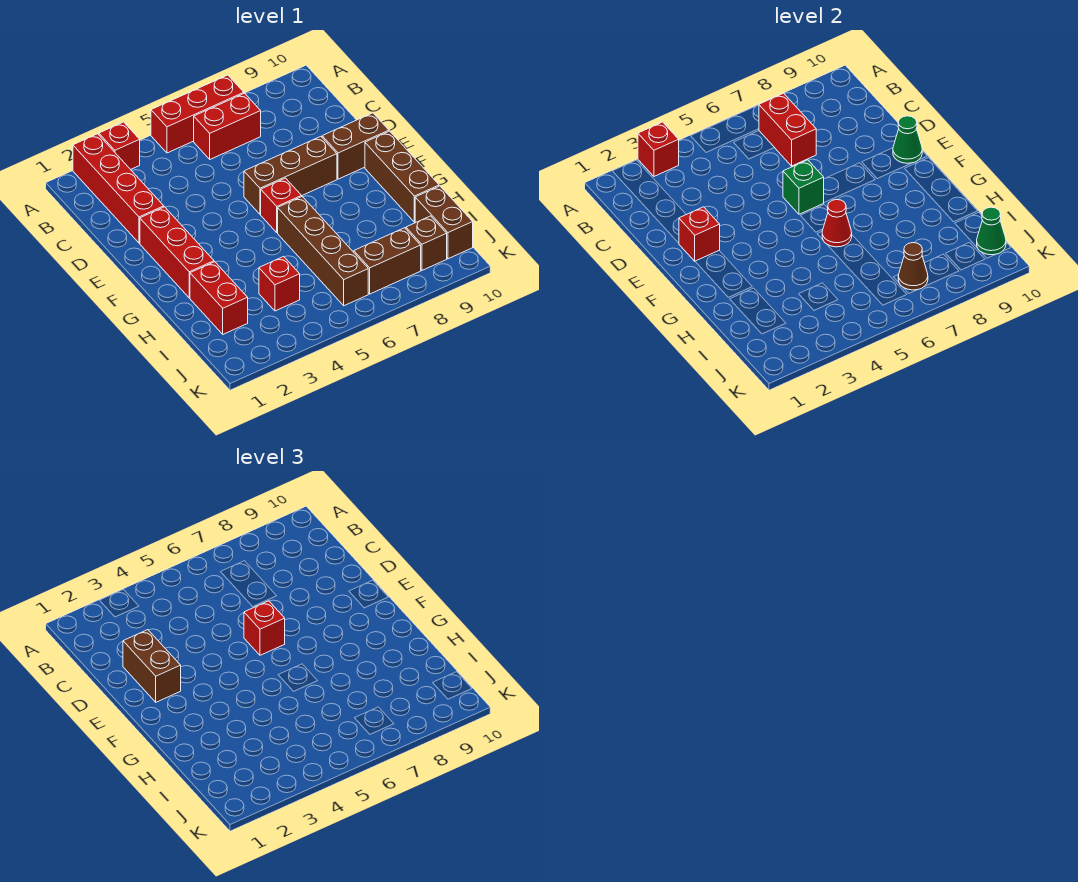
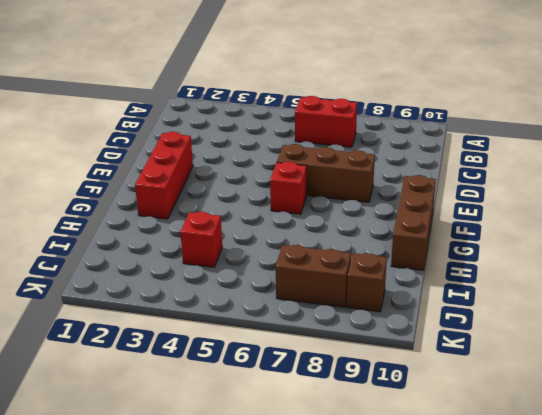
none -> red brick A2:D2 level 1
none -> red brick A3 level 1
none -> red brick A5:A7 level 1

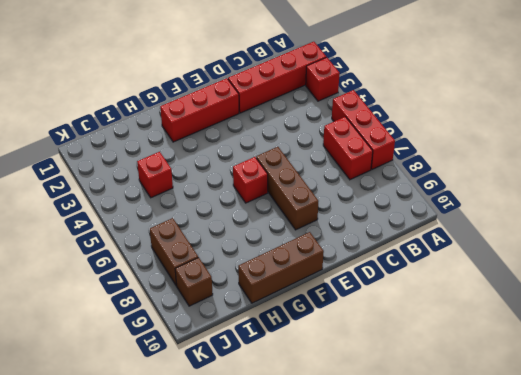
none -> brown brick E9:E10 level 1
none -> brown brick G6:J6 level 1
none -> red brick H2:I2 level 1

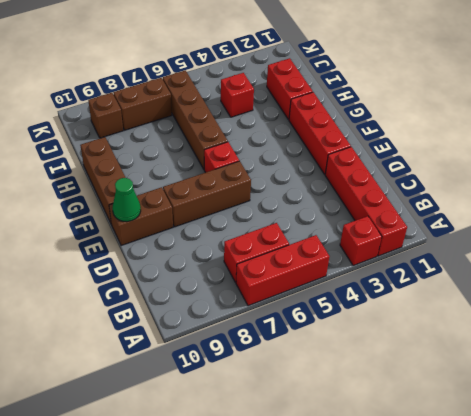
none -> brown brick I10:J10 level 1
none -> red brick A3 level 2
none -> red brick B7:C7 level 2

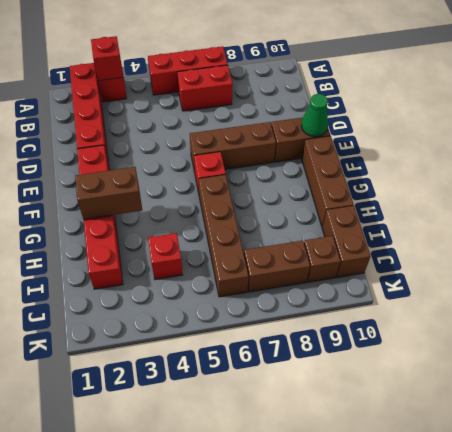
brown brick G2:G3 level 2 -> brown brick D2:E2 level 3
none -> red brick B7:C7 level 2
none -> red brick E2 level 2
none -> green brick E6 level 2

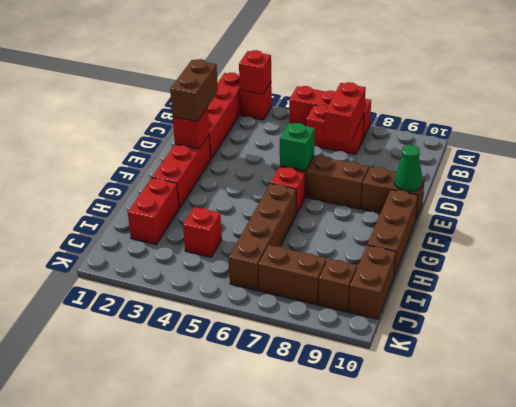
none -> red cone G6 level 2
none -> brown cone J7 level 2
none -> green cone J10 level 2

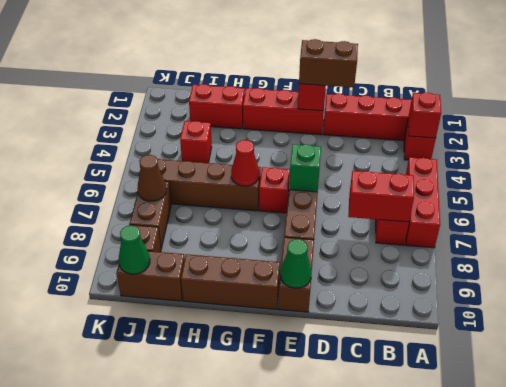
none -> red brick E6 level 3

